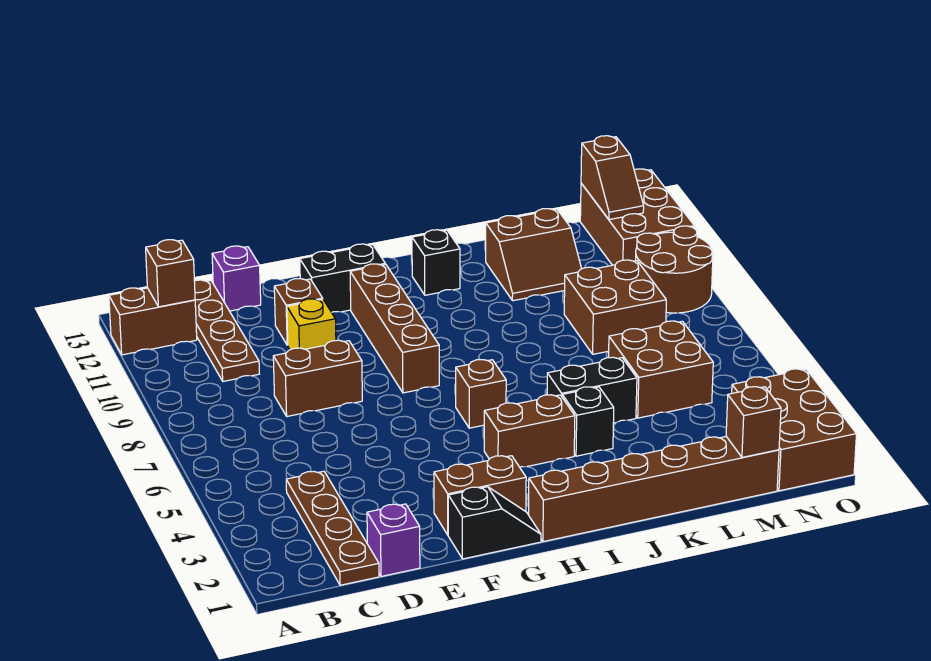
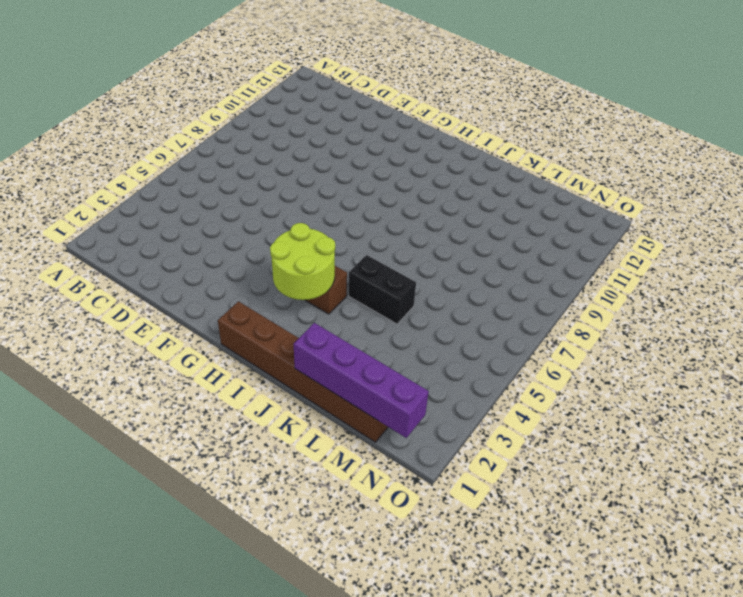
lime round brick H3:I4 level 2 -> none
purple brick K1:N1 level 2 -> brown brick M1 level 2
none -> brown brick A12:B12 level 1
none -> brown plate C1:C4 level 1
none -> brown plate C10:C13 level 1

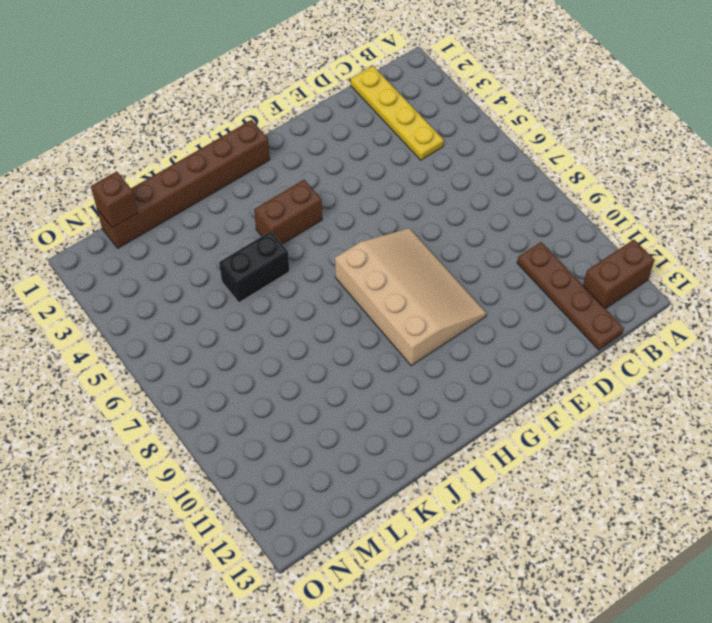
yellow plate C1:C4 level 1 -> brown plate C1:C4 level 1
tan slope F7:H10 level 1 top H -> brown brick G8:G11 level 1
none -> purple brick D1 level 1
none -> brown brick D8:E8 level 1
none -> purple brick D13 level 1

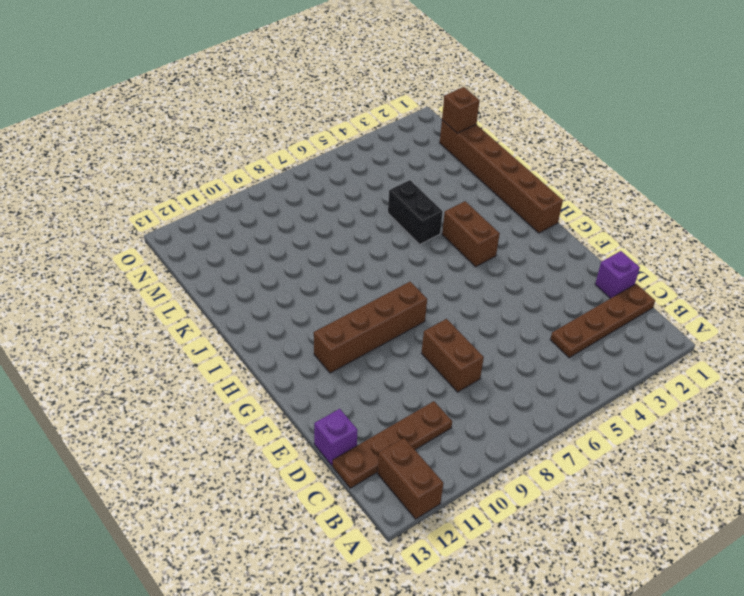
none -> yellow brick E10 level 1
none -> brown brick E11 level 1
none -> black slope F1:G1 level 1 top F

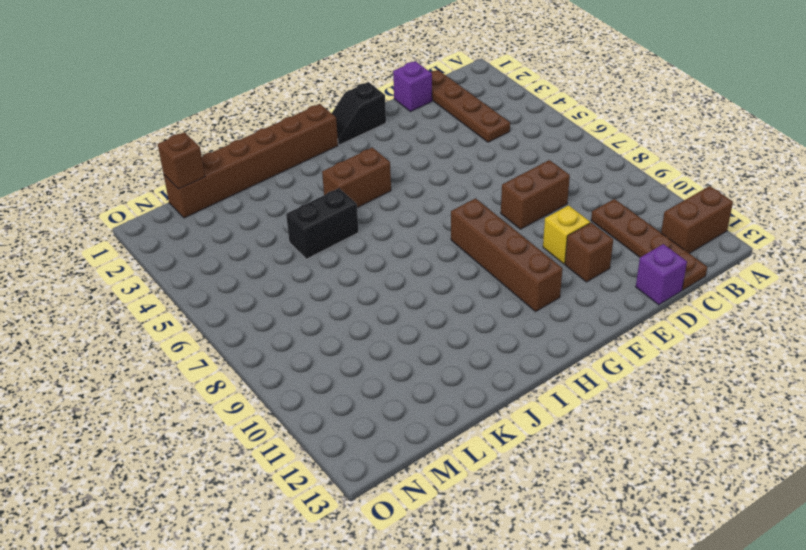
none -> brown brick F2:G2 level 1
none -> black brick F12:G12 level 1
none -> brown brick H6 level 1

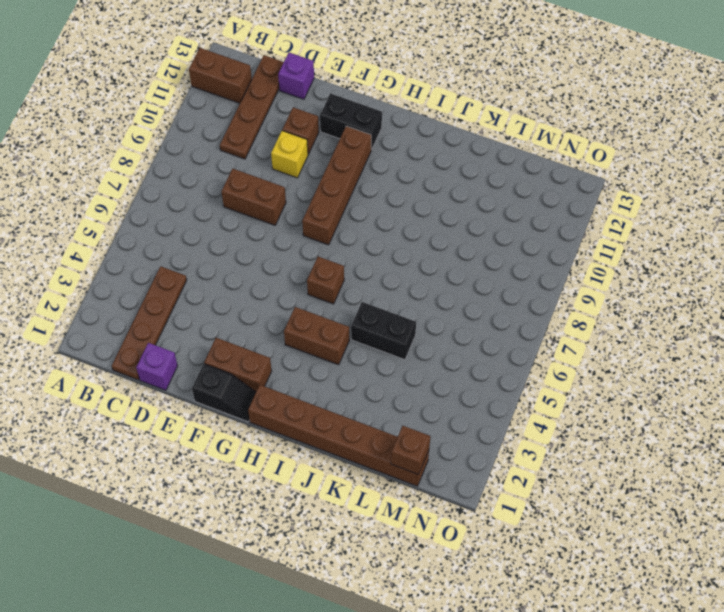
none -> black brick I12 level 1
none -> black brick J4 level 1
none -> brown slope K11:L12 level 1 top 12

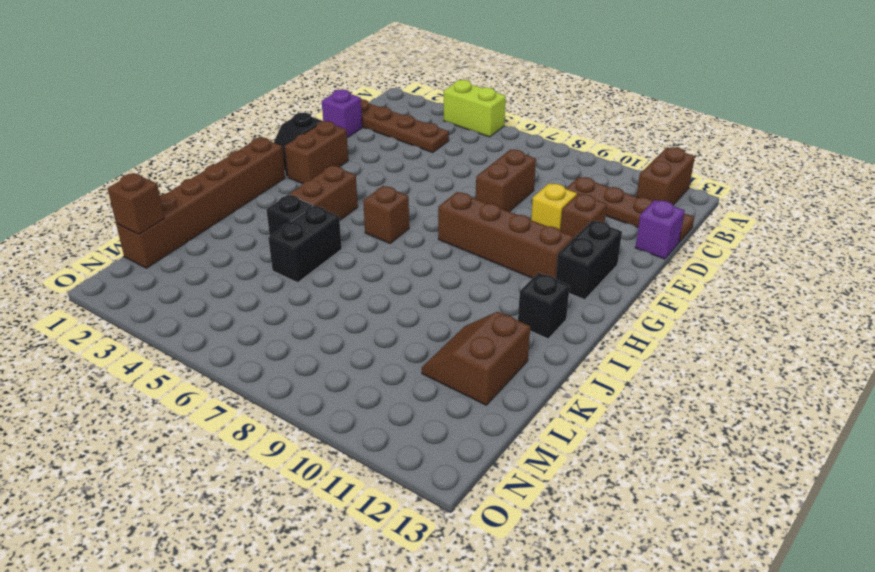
lime brick A4:A5 level 1 -> none
none -> brown brick L5:M6 level 1
none -> brown brick L8:M9 level 1
none -> brown brick N1:O3 level 1

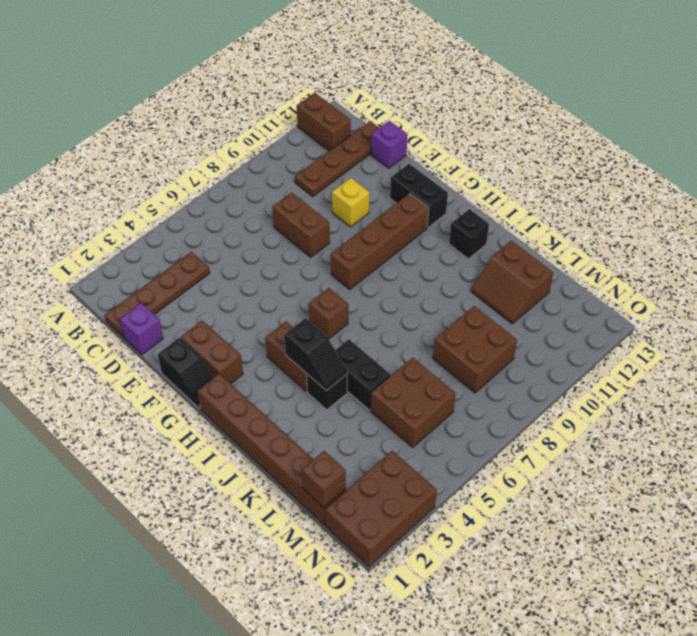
black slope I4:J4 level 2 top I -> none
none -> brown brick E11 level 1
none -> brown round brick N9:O10 level 1
none -> brown brick N11:O13 level 1

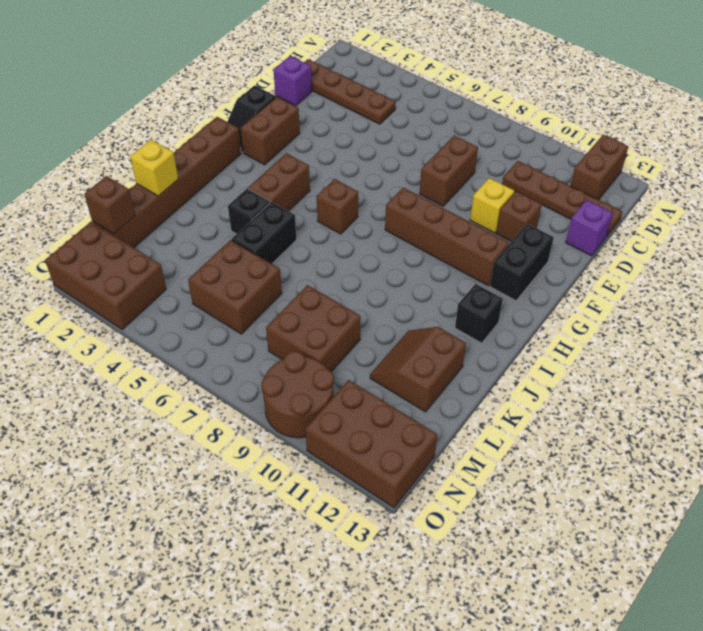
yellow brick K1 level 2 -> none
none -> brown brick B12 level 2
none -> brown slope N12:N13 level 2 top 13

